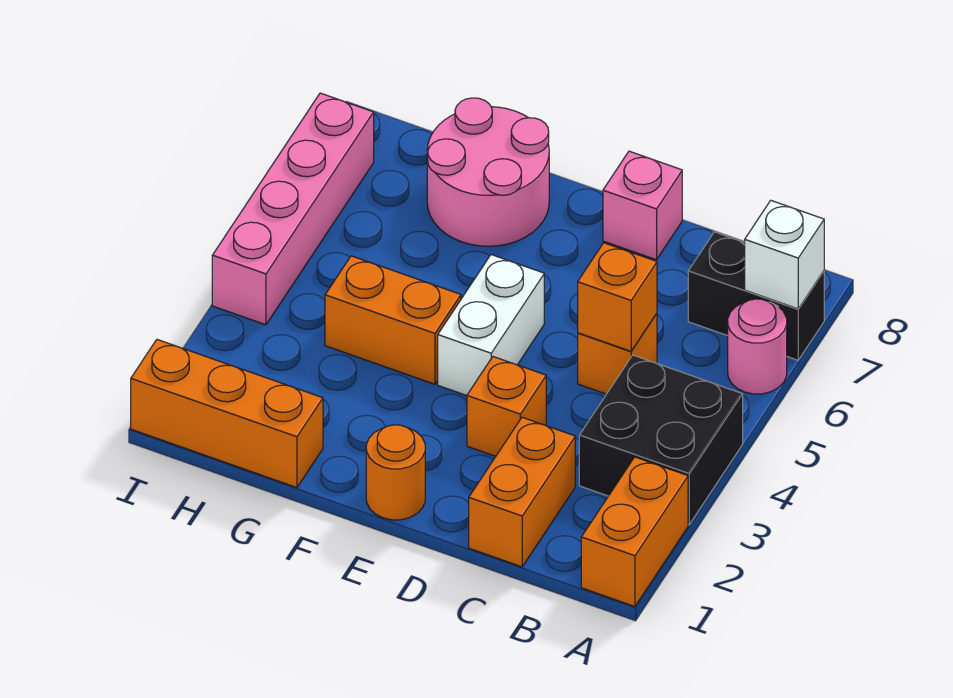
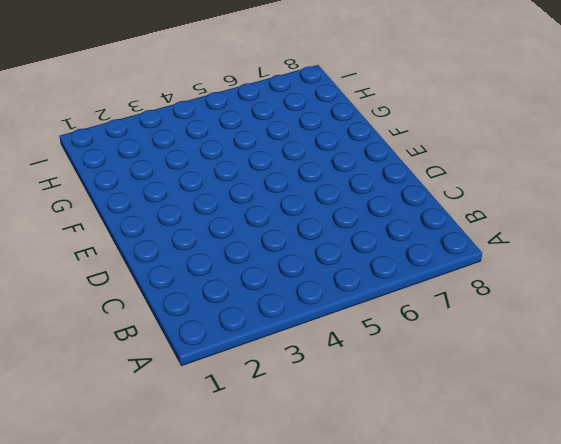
none -> orange brick A1:A2 level 1
none -> black brick A3:B4 level 1
none -> pink round brick A6 level 1

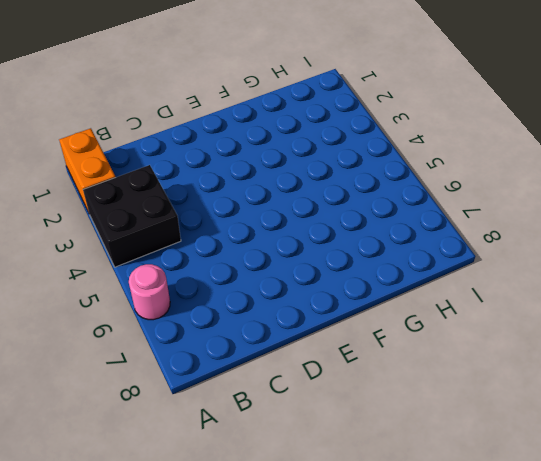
none -> black brick A7:B7 level 1
none -> orange brick C1:C2 level 1
none -> orange brick C5 level 1

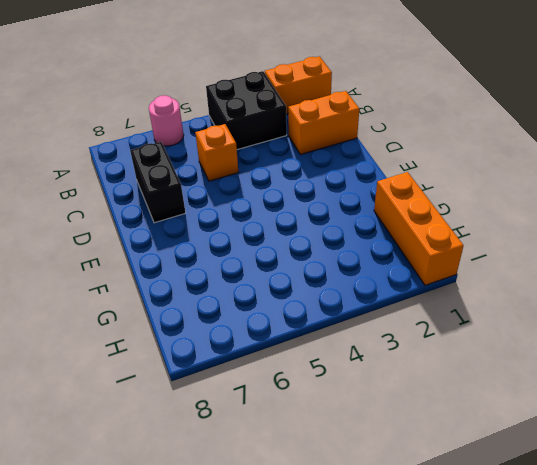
black brick C7:D7 level 1 -> black brick A7:B7 level 1
none -> orange brick D3 level 1
none -> pink brick D8 level 1
none -> orange round brick E1 level 1

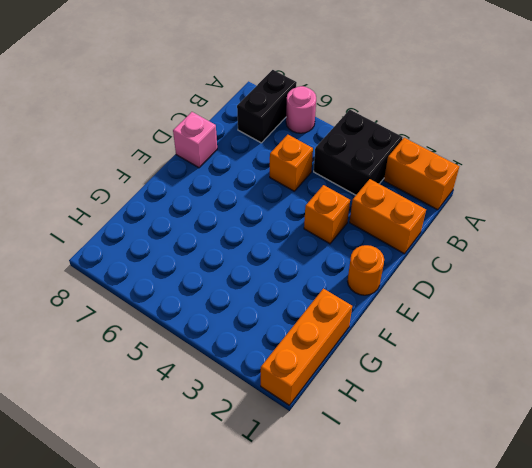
none -> white brick E4:E5 level 1
none -> orange brick F4:G4 level 1
none -> pink round brick F7:G8 level 1

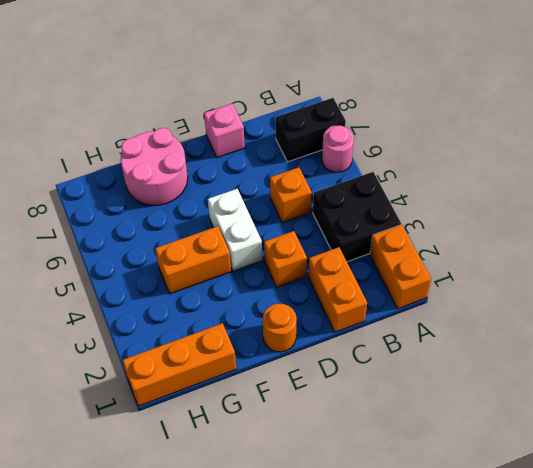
none -> pink brick I4:I7 level 1
none -> white brick A7 level 2
none -> orange brick C5 level 2

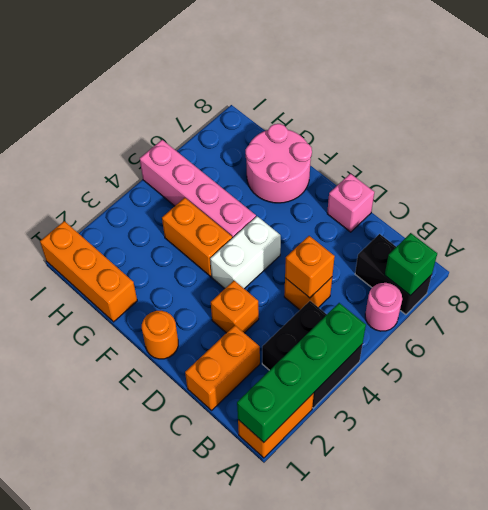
green brick A1:A4 level 2 -> none
green brick A7 level 2 -> white brick A7 level 2
pink brick F5:I5 level 1 -> pink brick I4:I7 level 1

